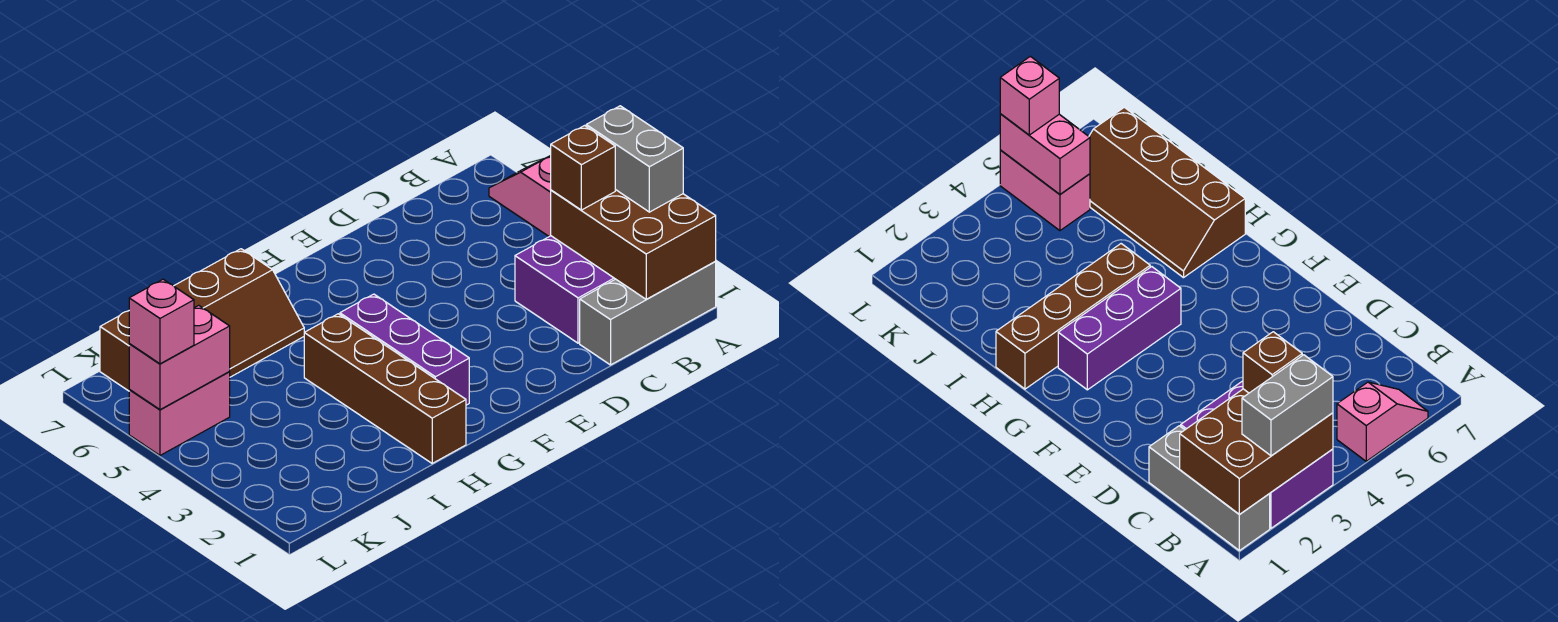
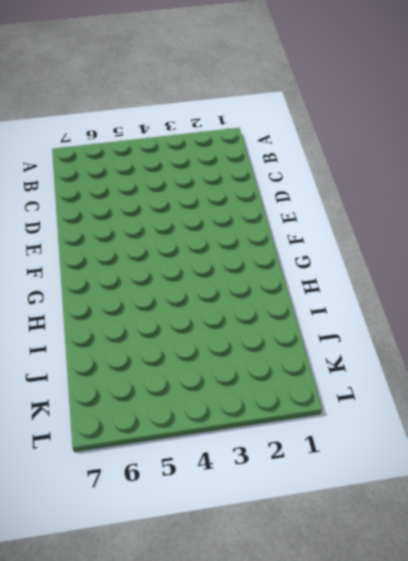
none -> grey brick A1:C1 level 1
none -> purple brick A2:C3 level 1
none -> pink slope A5:A6 level 1 top 5

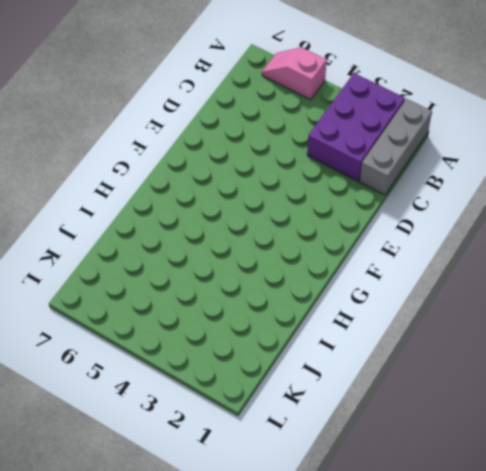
none -> purple brick G2:G4 level 1
none -> brown brick H1:H4 level 1
none -> brown slope H6:K7 level 1 top 7

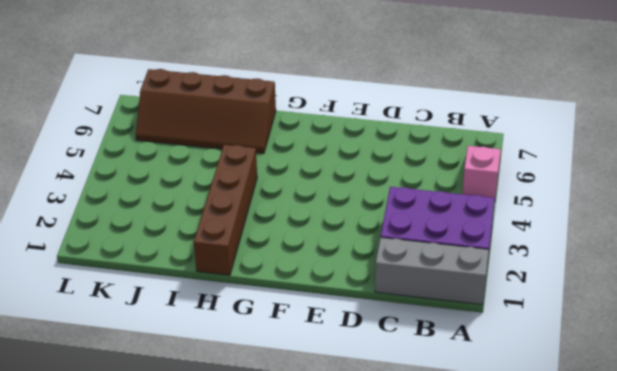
none -> purple brick G2:G4 level 1
none -> pink brick K5:L5 level 1
none -> brown brick A1:B3 level 2

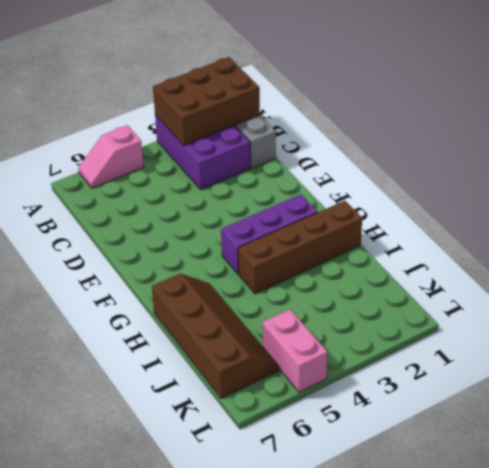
none -> pink brick K5:L5 level 2
none -> grey brick A2:A3 level 3
none -> brown brick B3 level 3

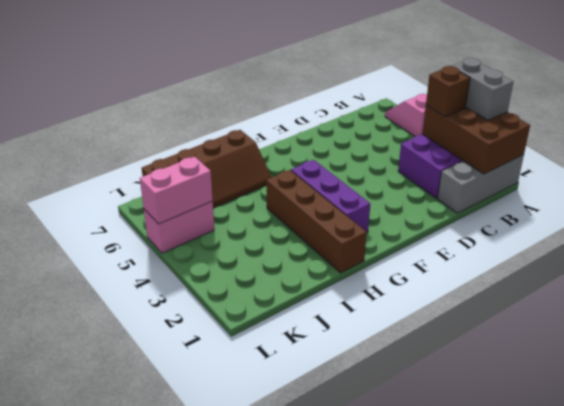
none -> pink brick L5 level 3

